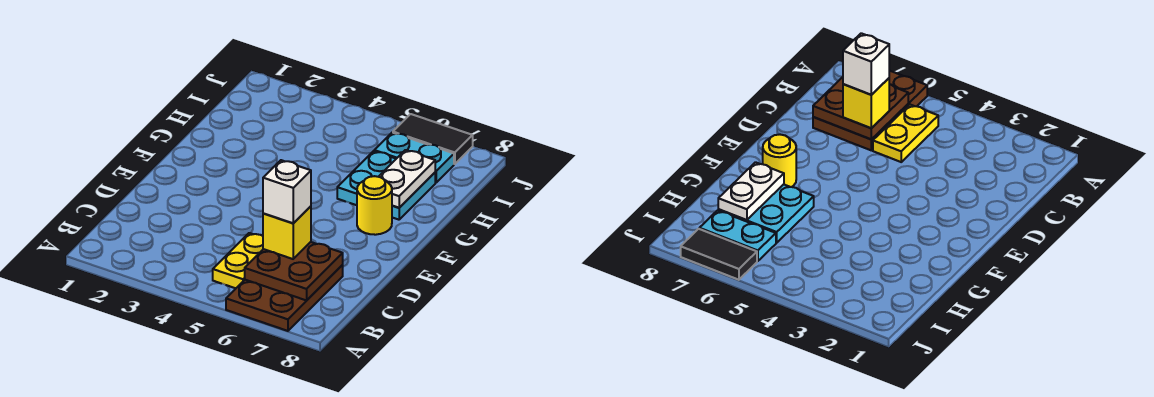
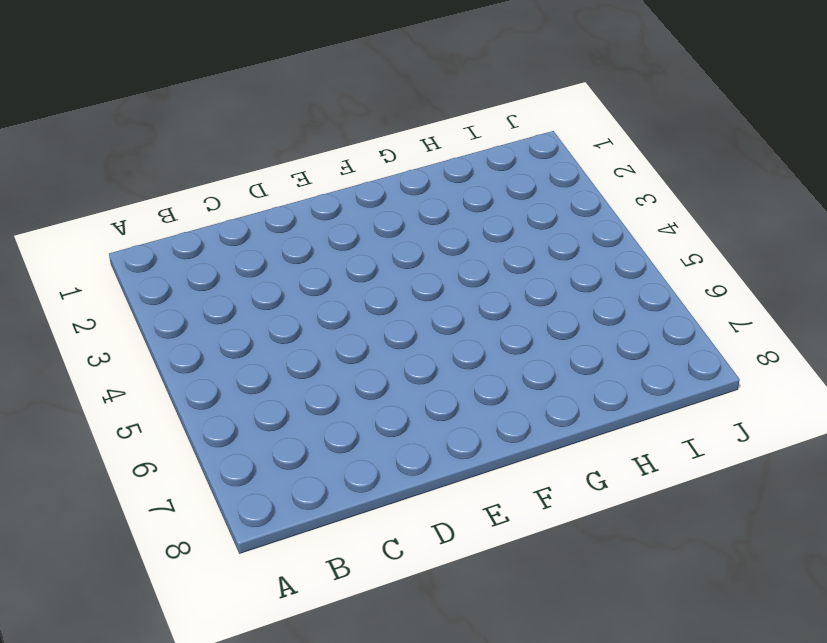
none -> brown plate A6:C7 level 1
none -> yellow plate B5:C5 level 1

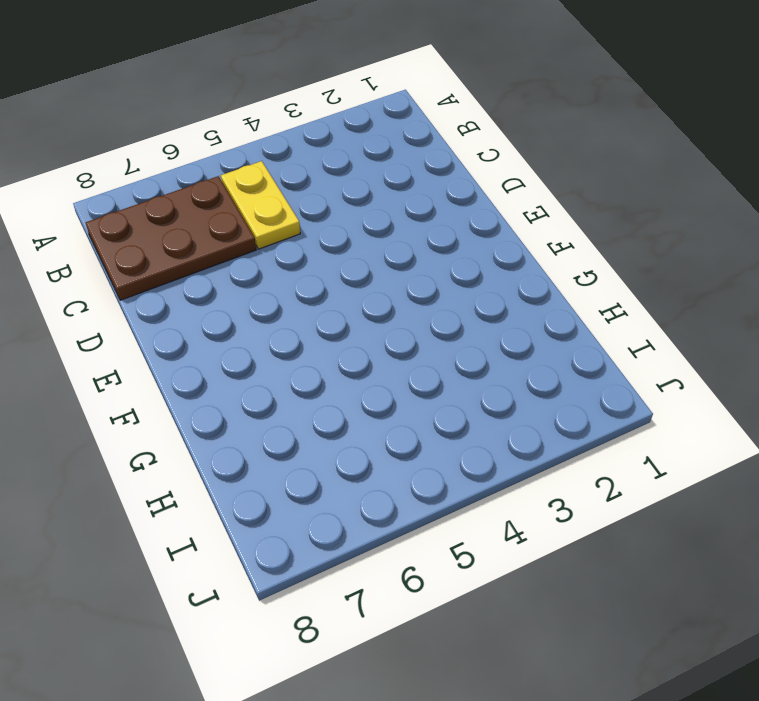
brown plate B6:C8 level 1 -> brown plate A6:C7 level 1
none -> yellow round brick F7 level 1
none -> cyan plate G6:H7 level 1

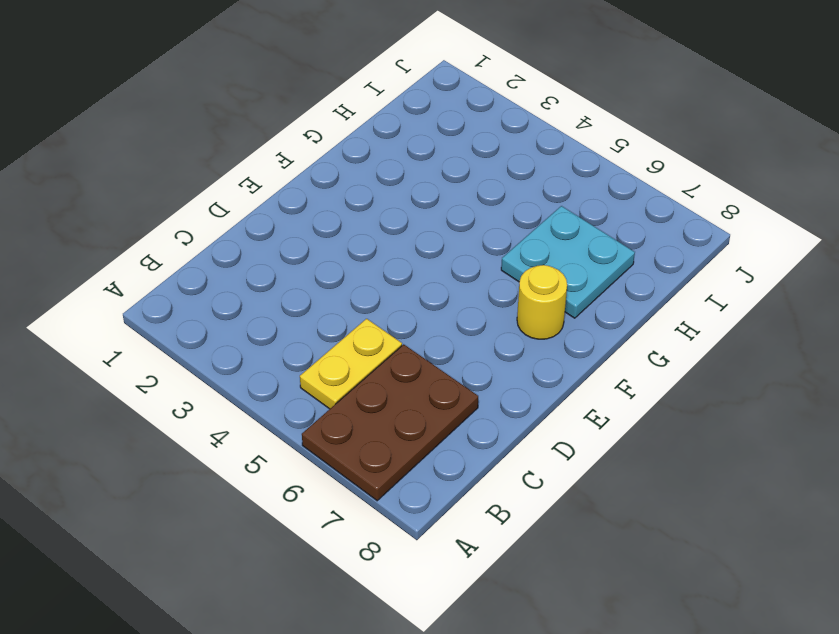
none -> cyan plate I6:I7 level 1
none -> black tile J6:J7 level 1

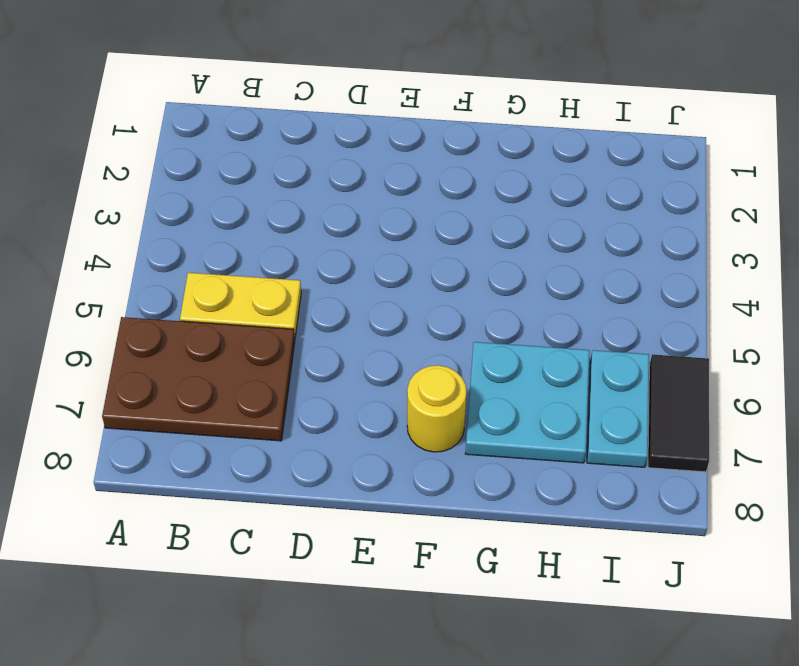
none -> brown plate B6:C7 level 2
none -> white plate G7:H7 level 2

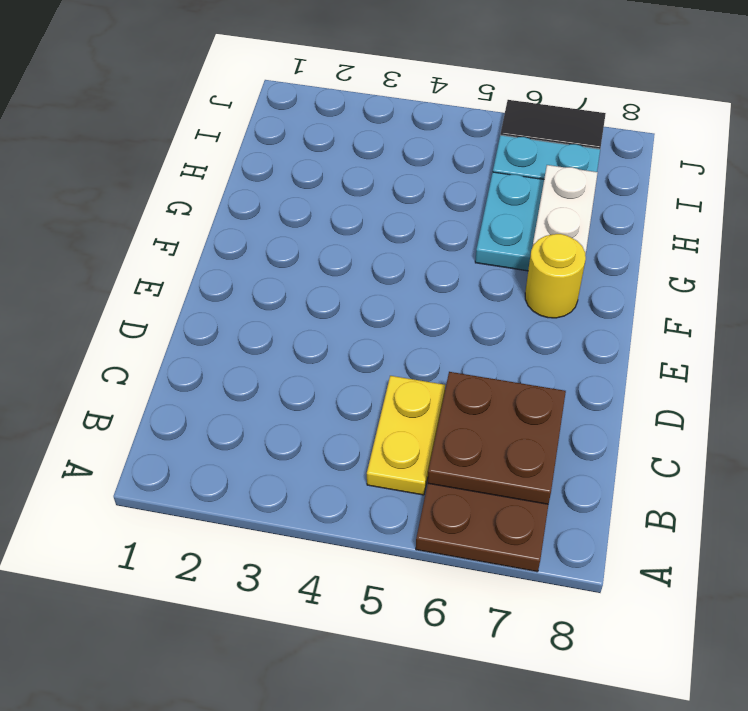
none -> yellow brick C6 level 3
none -> white brick C6 level 4

